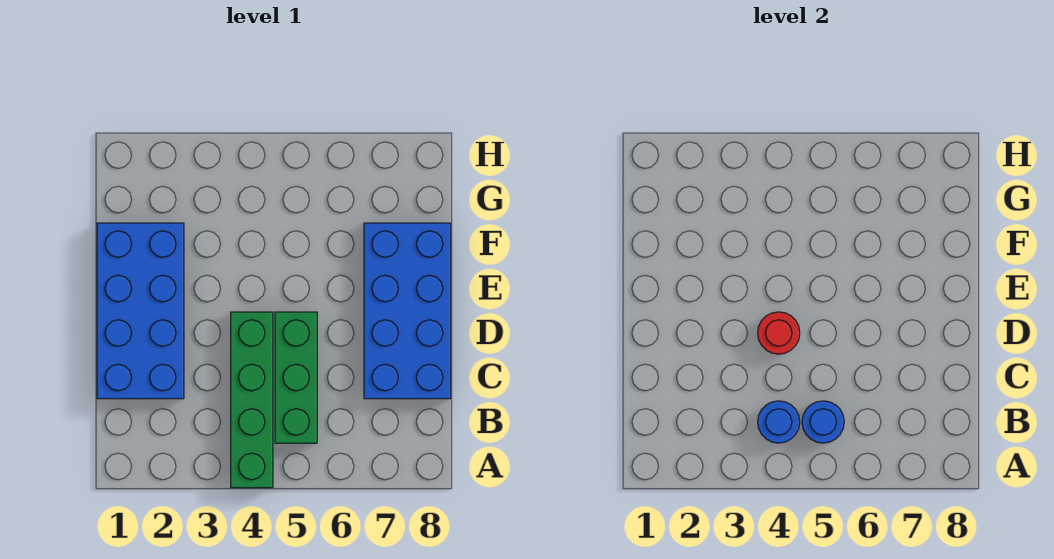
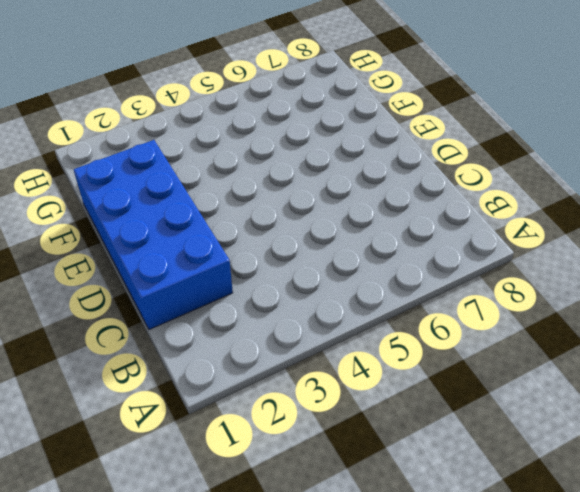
none -> green brick A4:D4 level 1
none -> green brick B5:D5 level 1

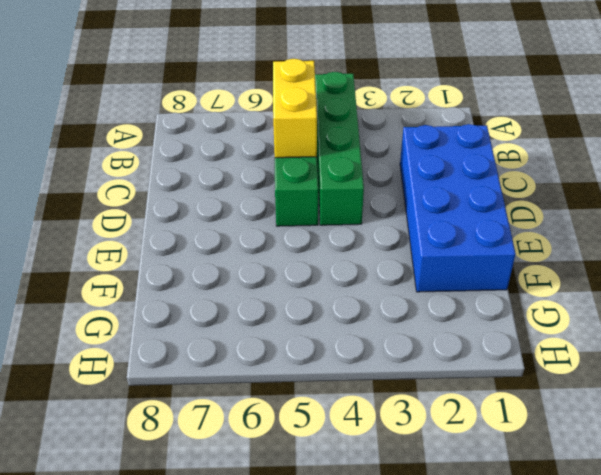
yellow brick B5:C5 level 2 -> blue round brick B5 level 2
none -> blue brick C7:F8 level 1
none -> blue round brick B4 level 2

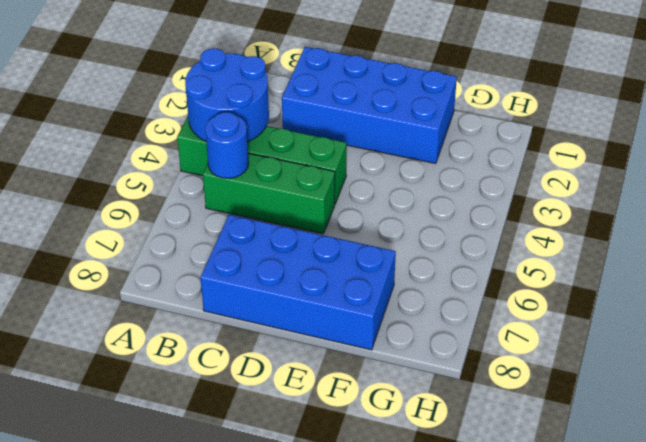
blue round brick A3:B4 level 2 -> blue round brick B4 level 2
none -> red round brick D4 level 2

